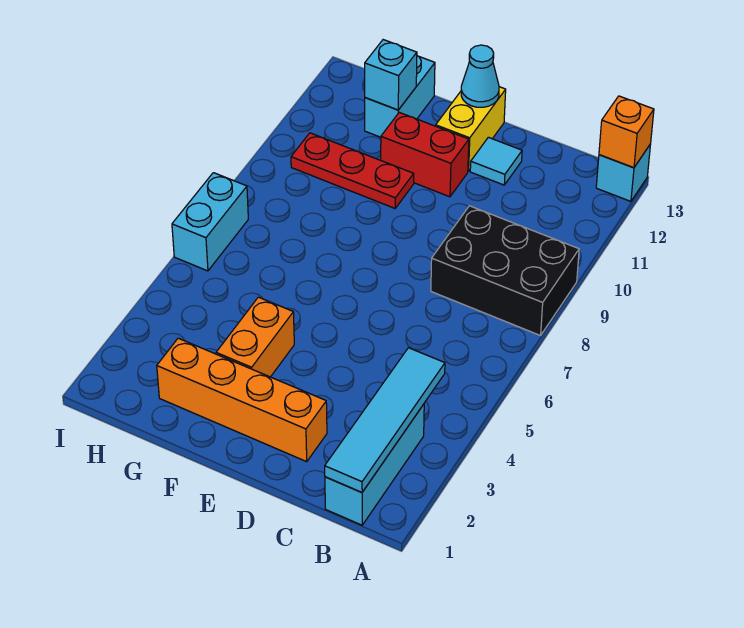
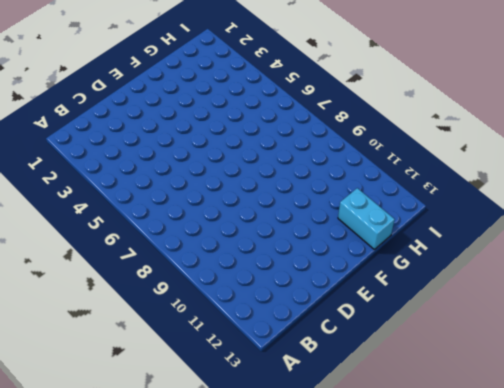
none -> black brick A8:C9 level 1
none -> cyan brick A13 level 1
none -> cyan brick B1:B3 level 1

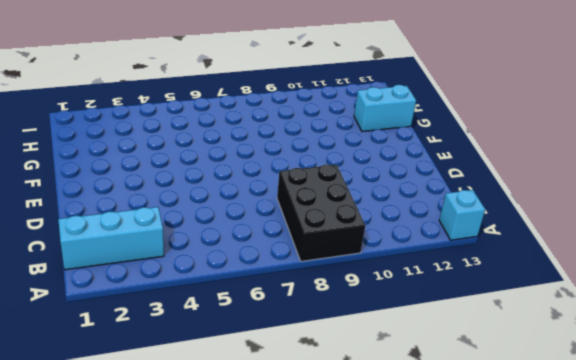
none -> orange brick D2:G2 level 1
none -> cyan tile D12 level 1
none -> red brick E11:F11 level 1

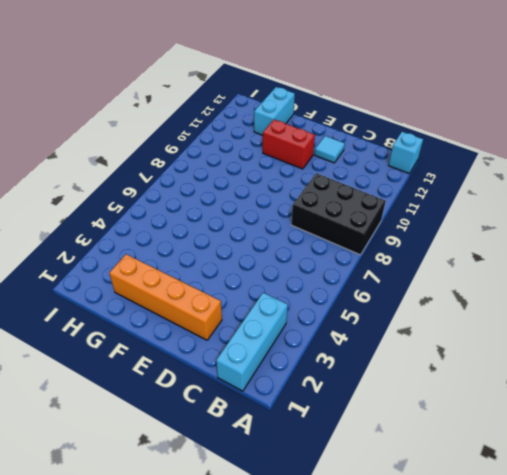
none -> yellow brick E12:E13 level 1
none -> orange brick F3:F4 level 1
none -> red plate F10:H10 level 1

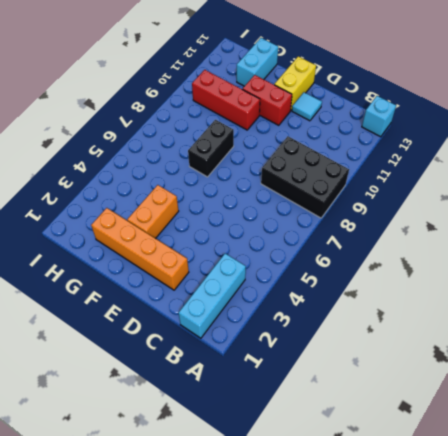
black brick F7:F8 level 1 -> none
red brick F10:H10 level 1 -> red plate F10:H10 level 1
none -> cyan brick I6:I7 level 1
none -> orange brick A13 level 2
none -> cyan tile B1:B4 level 2

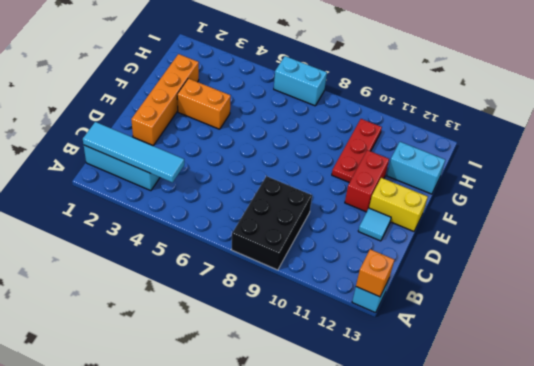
none -> cyan cone E13 level 2
none -> cyan brick G12 level 2

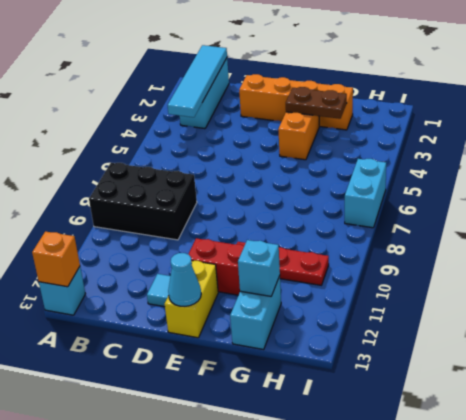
brown plate F3:G3 level 2 -> none

